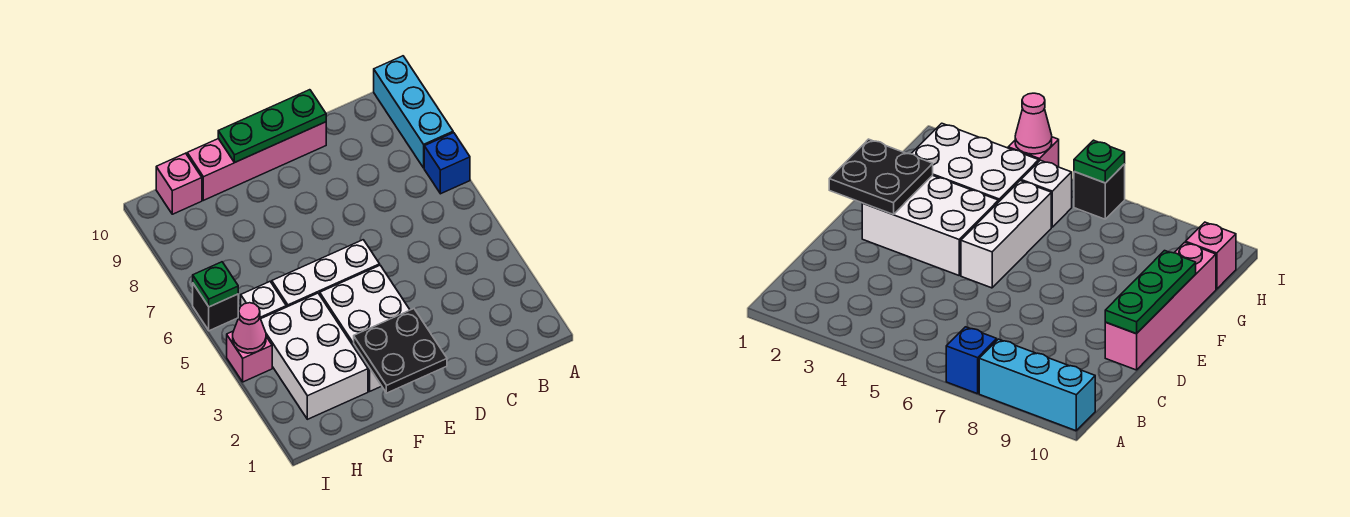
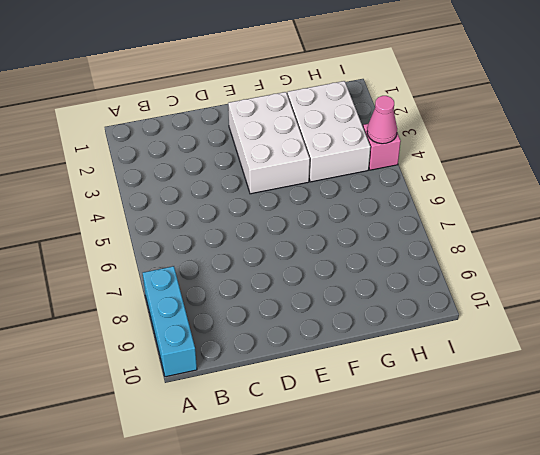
none -> blue brick A7 level 1
none -> pink brick D10:G10 level 1
none -> white brick E5:G5 level 1

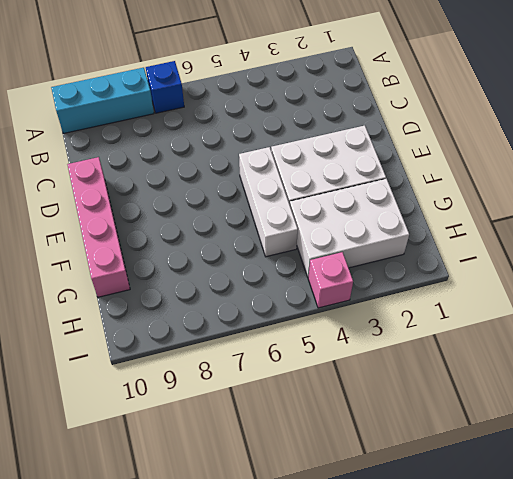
none -> white brick H5 level 1
none -> pink brick H10 level 1
none -> black brick I6 level 1

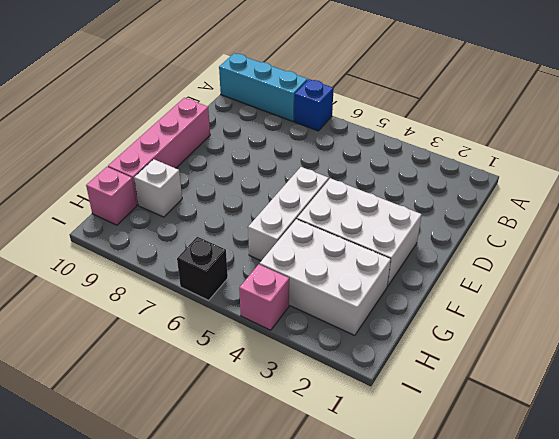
white brick G9 level 1 -> white brick H5 level 1
none -> green plate D10:F10 level 2
none -> black plate E1:F2 level 2
none -> pink cone I4 level 2

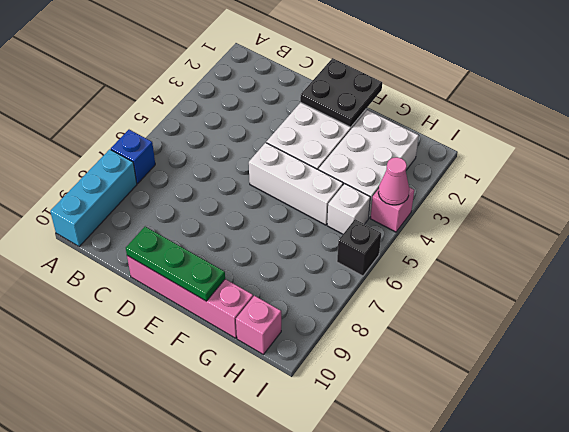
none -> green plate I6 level 2

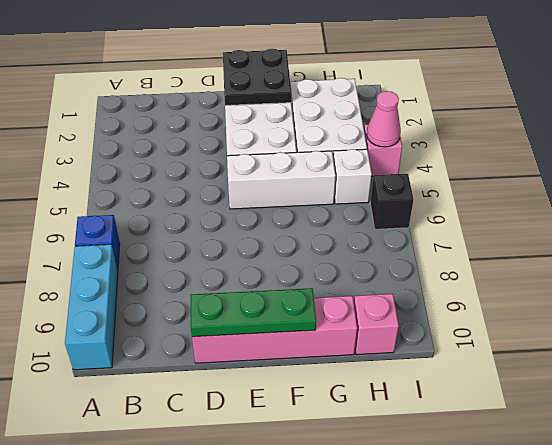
none -> green plate I6 level 2

